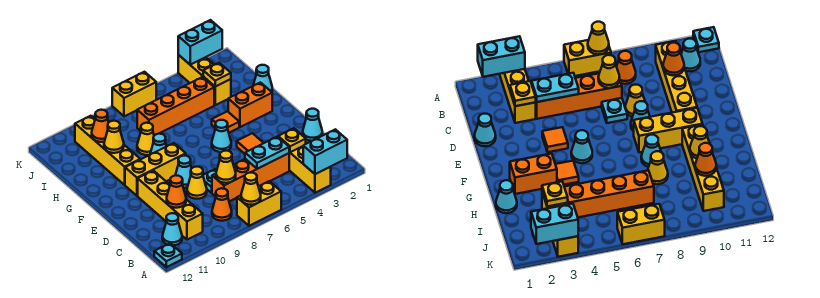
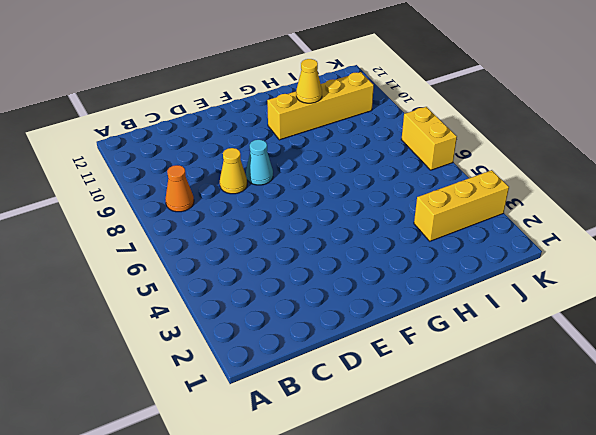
none -> yellow brick A3:C3 level 1
none -> yellow brick A6:A7 level 1
none -> cyan plate A12 level 1
none -> yellow brick B10:E10 level 1

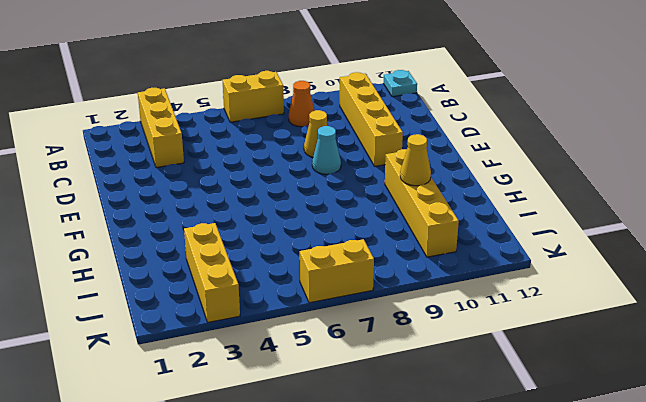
none -> cyan cone B11 level 1
none -> orange brick C4:C7 level 1
none -> cyan cone D1 level 1
none -> cyan plate D7 level 1

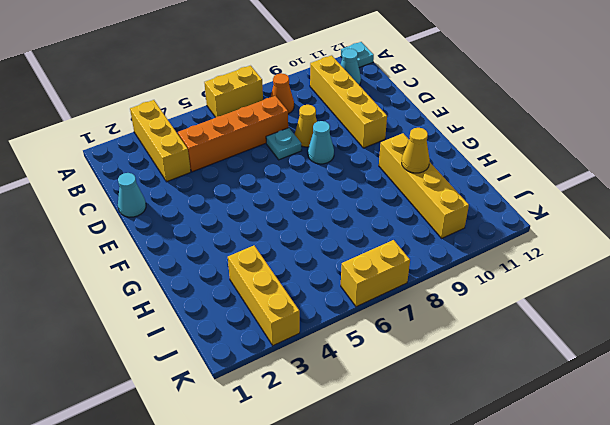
none -> orange tile E4 level 1
none -> cyan cone F5 level 1
none -> yellow brick F8:F10 level 1
none -> orange brick G2:G3 level 1

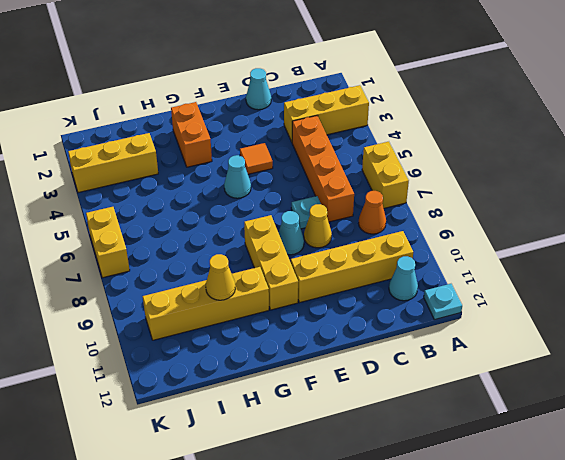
none -> orange tile G4 level 1
none -> cyan cone G8 level 1
none -> cyan cone H1 level 1
none -> yellow cone H8 level 1

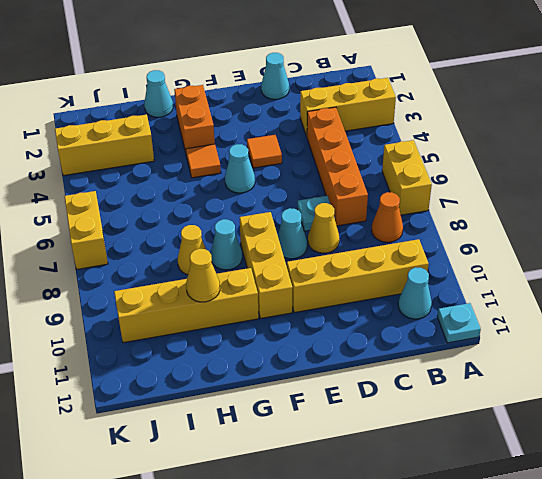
none -> orange brick I4:I7 level 1
none -> cyan brick A2:A3 level 2
none -> yellow cone A7 level 2
none -> yellow plate C3 level 2

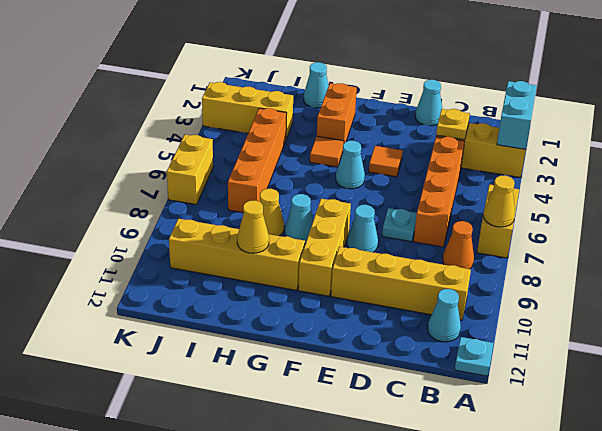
none -> yellow cone D8 level 1
none -> cyan plate C4:C5 level 2
none -> yellow cone C7 level 2
none -> orange cone C10 level 2

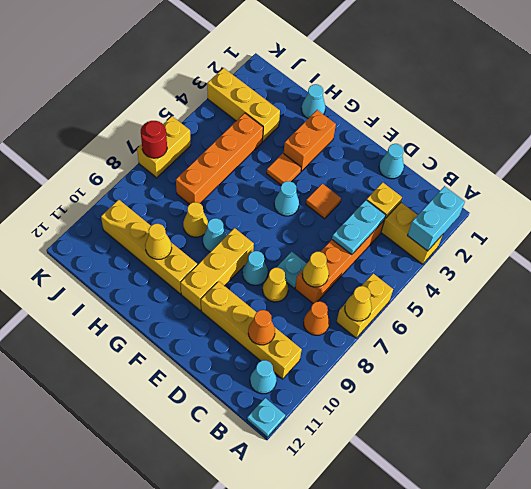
red round brick K7 level 2 -> none
none -> yellow plate I3 level 2
none -> orange cone I10 level 2
none -> cyan brick K2:K3 level 2

